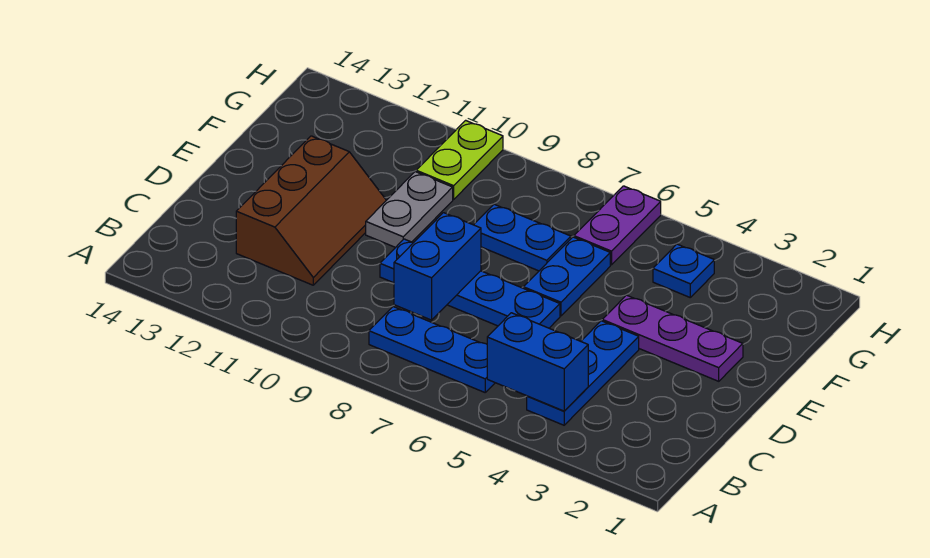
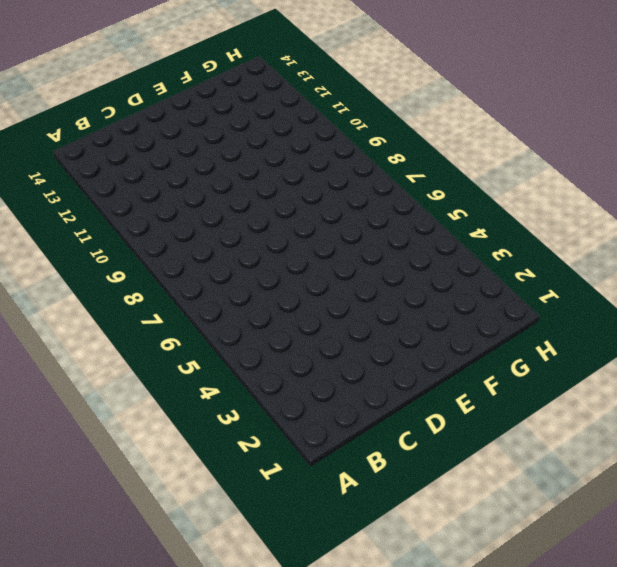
none -> blue plate B4:D4 level 1
none -> blue plate B6:B8 level 1
none -> brown slope C11:E12 level 1 top 12

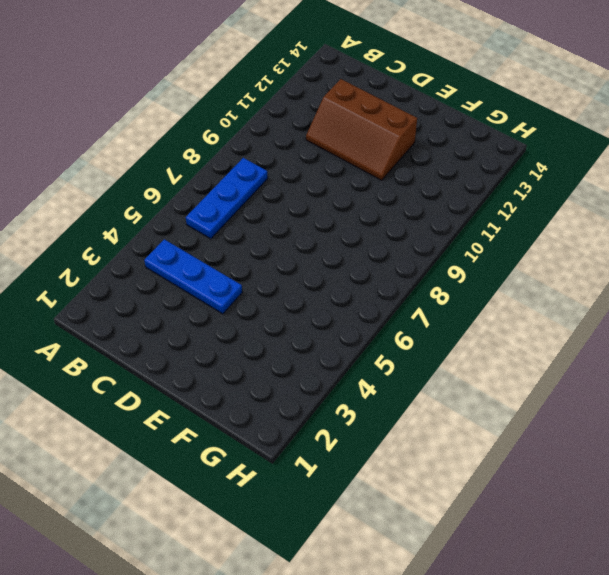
none -> blue plate D6:D9 level 1
none -> purple plate E2:E4 level 1
none -> blue plate E6:F6 level 1

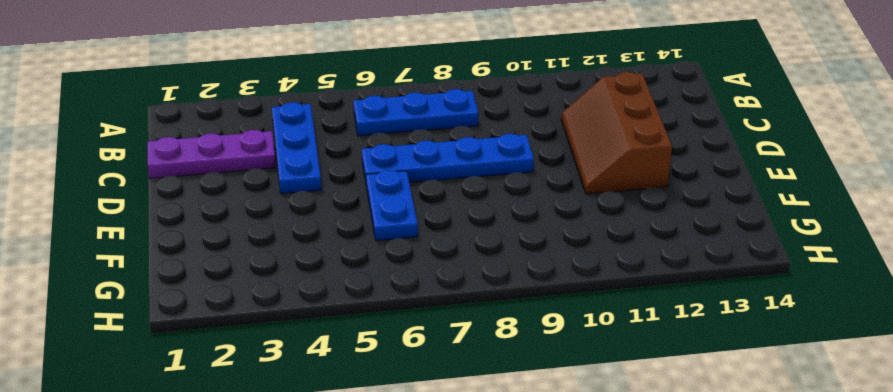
purple plate C1:C3 level 1 -> purple plate E2:E4 level 1
none -> grey plate E10:F10 level 1
none -> blue plate F7:F8 level 1
none -> blue plate G4 level 1

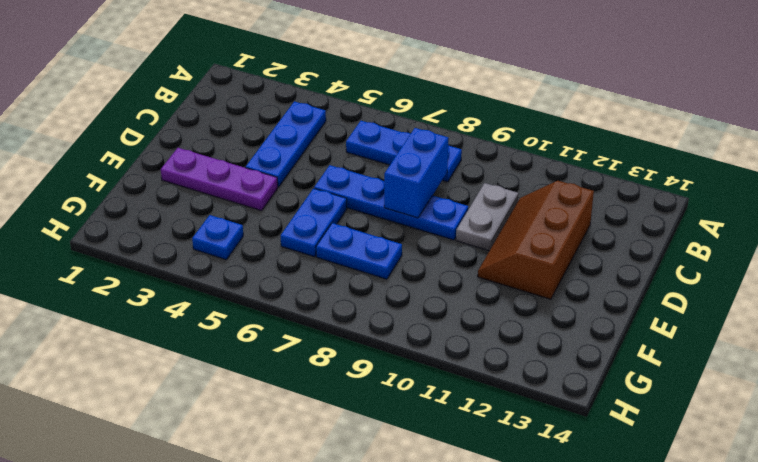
grey plate C10:D10 level 1 -> grey plate E10:F10 level 1
none -> purple plate G6:H6 level 1
none -> lime plate G10:H10 level 1
none -> blue brick B4:B5 level 2

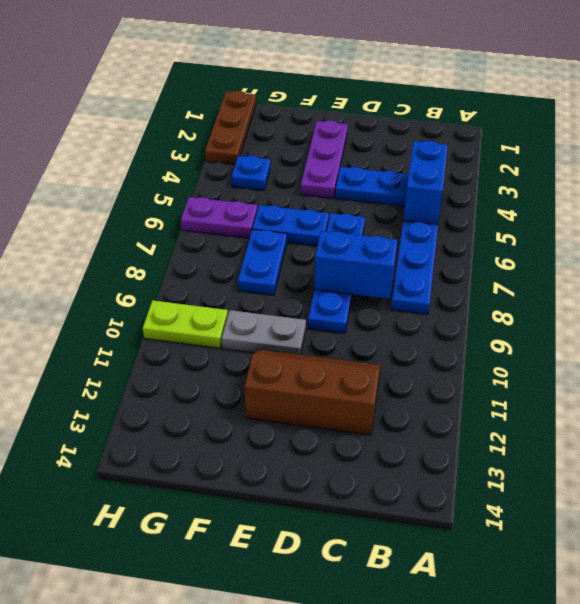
brown plate H1:H3 level 1 -> none

